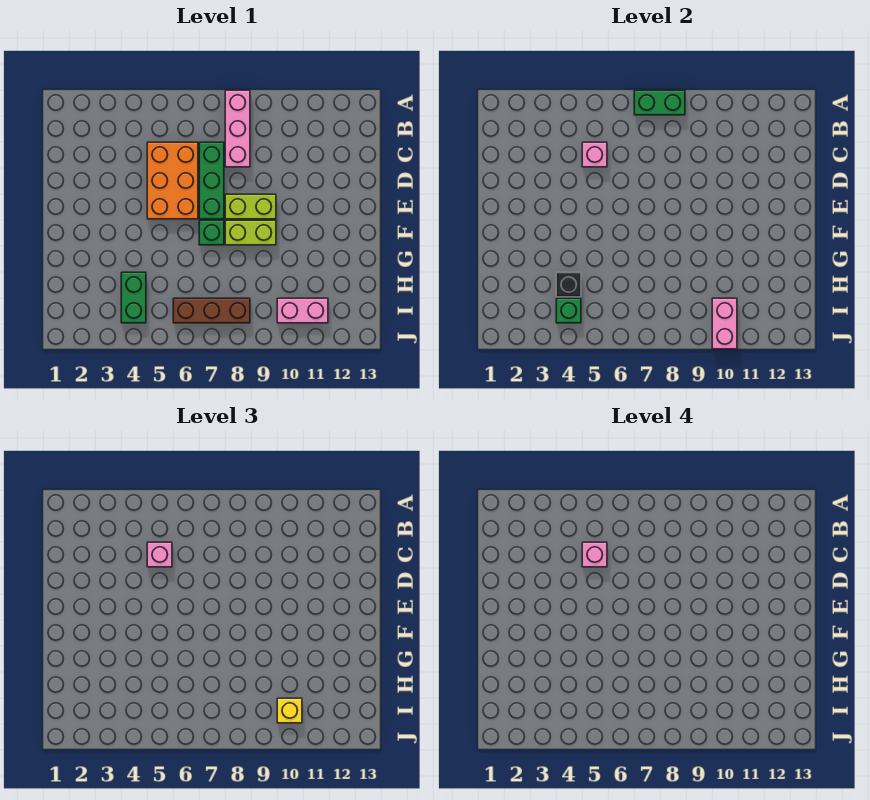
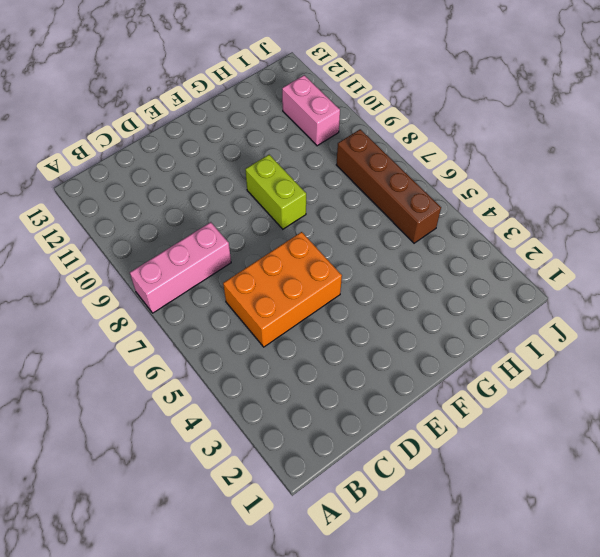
brown brick I5:I8 level 1 -> brown brick I6:I8 level 1
none -> green brick C7:E7 level 1
none -> lime brick E8:E9 level 1
none -> green brick F7 level 1

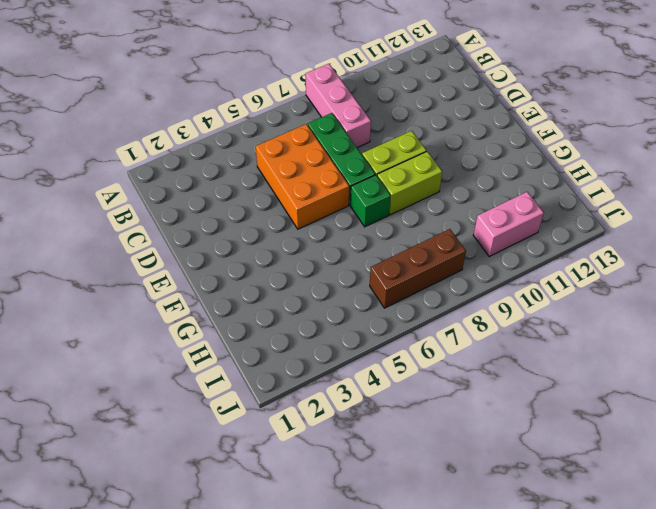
none -> green brick H4:I4 level 1
none -> green brick A7:A8 level 2
none -> pink brick C5 level 2

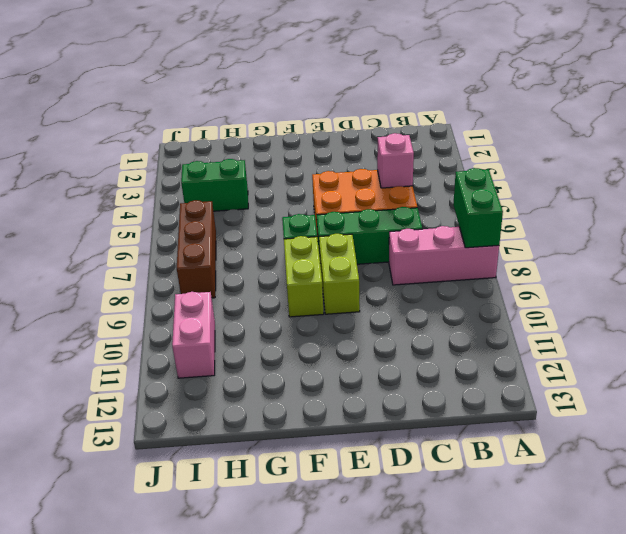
none -> black brick H4 level 2
none -> green brick I4 level 2
none -> pink brick I10:J10 level 2

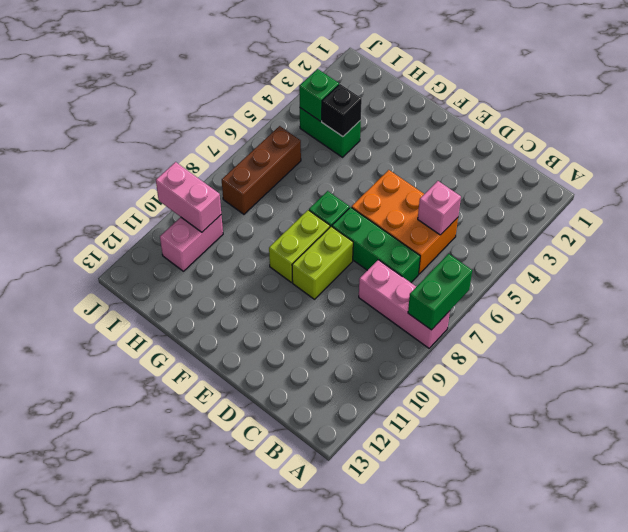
none -> pink brick C5 level 3
none -> yellow brick I10 level 3
none -> pink brick C5 level 4

